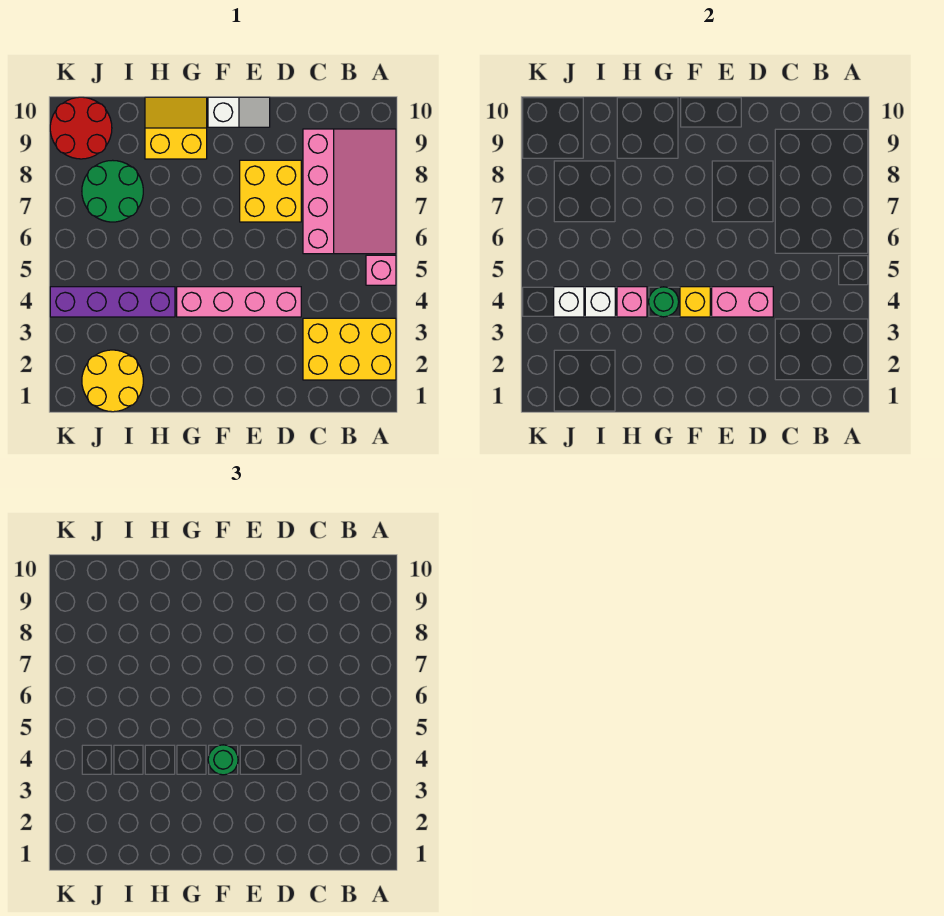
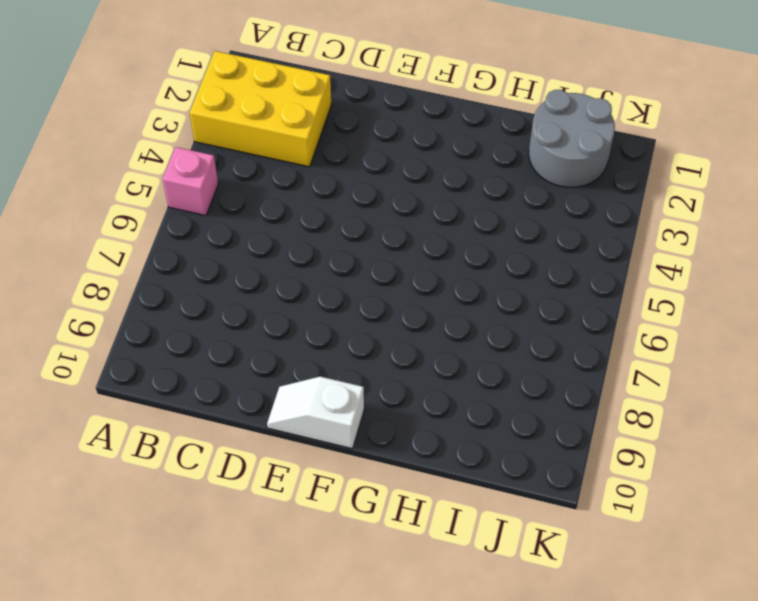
grey round brick I1:J2 level 1 -> yellow round brick I1:J2 level 1
none -> pink slope A6:C9 level 1 top C
none -> pink brick D4:G4 level 1
none -> yellow brick D7:E8 level 1

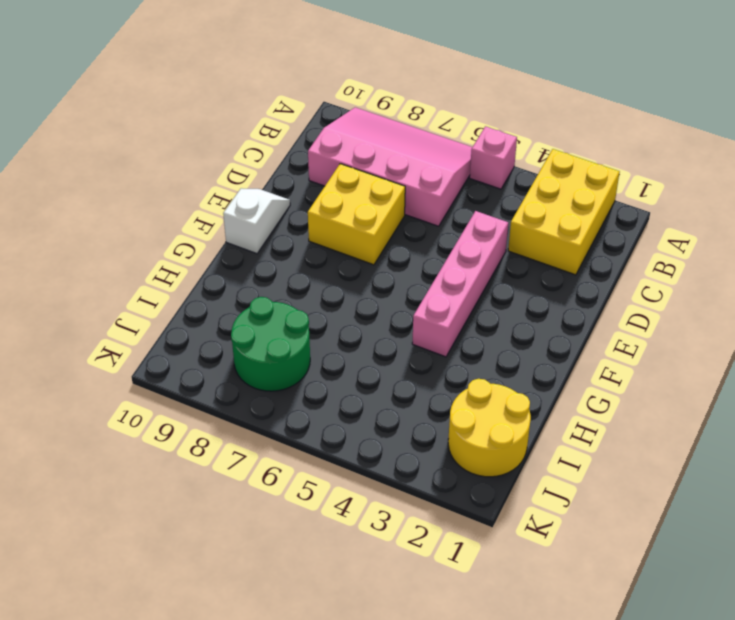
none -> yellow slope G9:H10 level 1 top 9
none -> purple brick H4:K4 level 1
none -> red round brick J9:K10 level 1

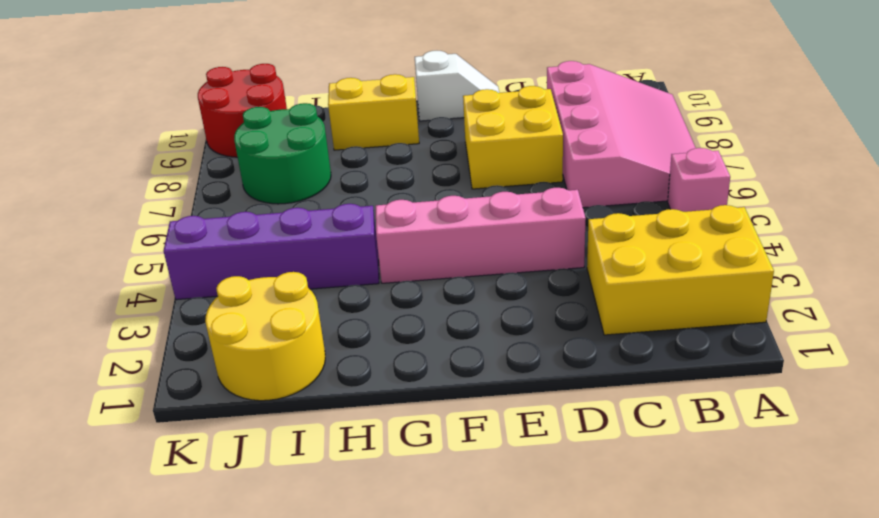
none -> pink brick D4:E4 level 2
none -> yellow brick F4 level 2
none -> green round brick G4 level 2

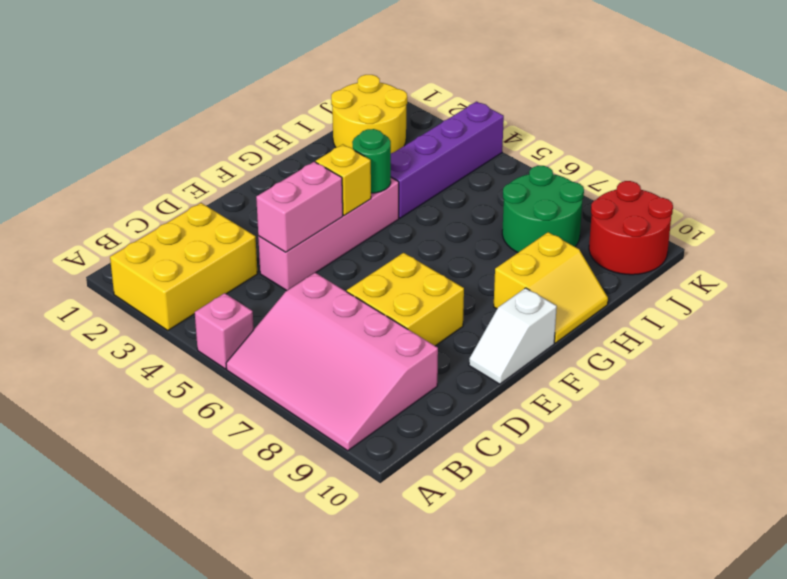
none -> pink brick H4 level 2
none -> white brick I4 level 2
none -> white brick J4 level 2

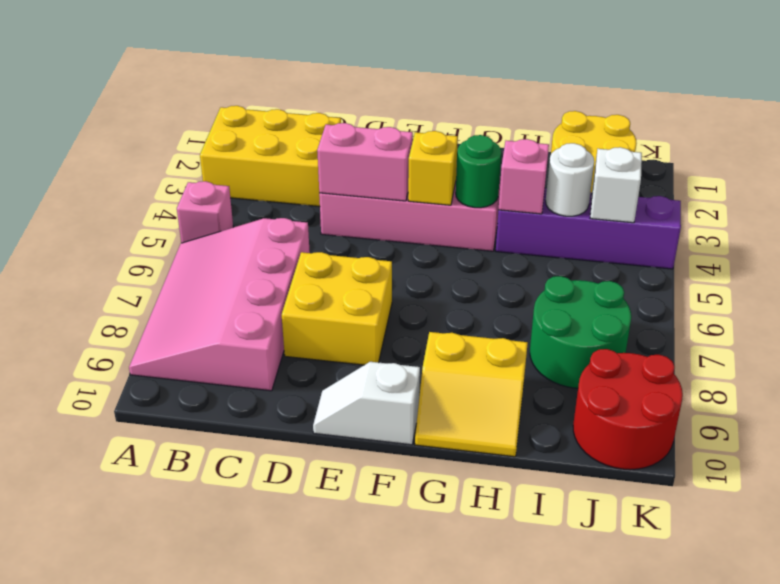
white round brick I4 level 2 -> white brick I4 level 2
none -> green round brick F4 level 3

